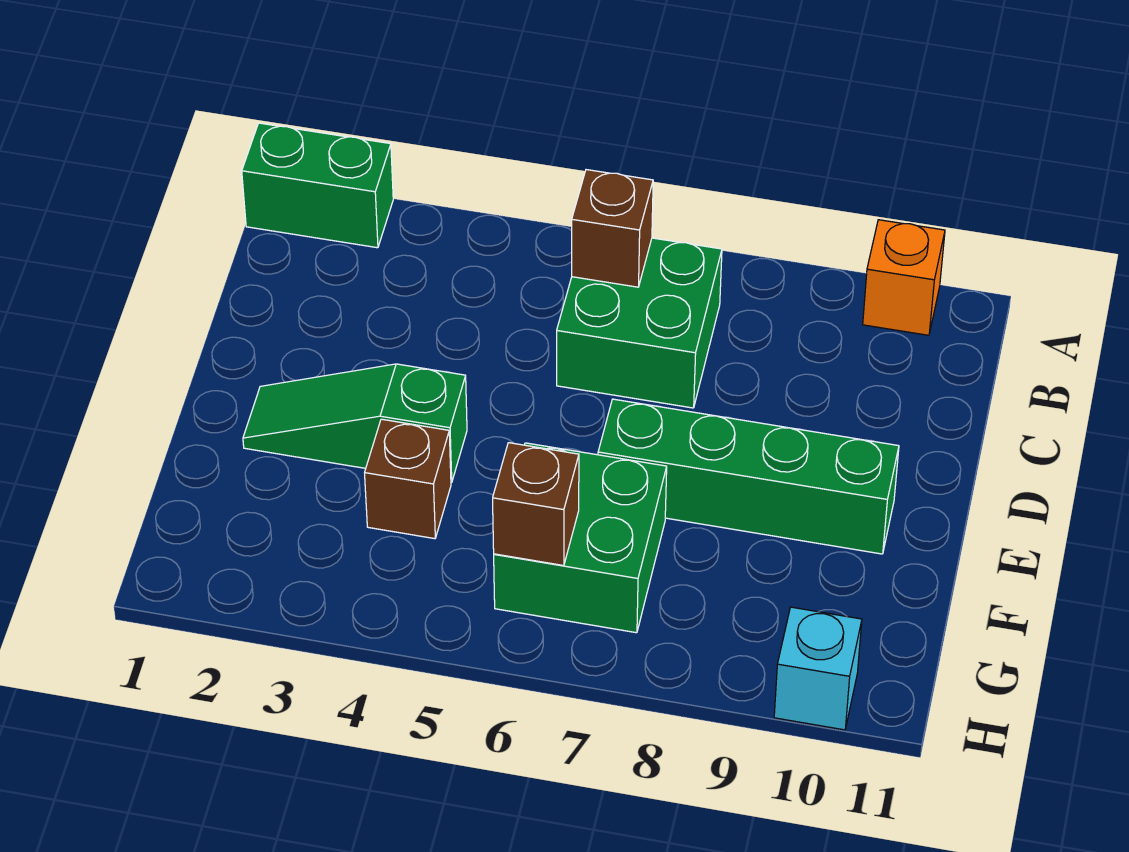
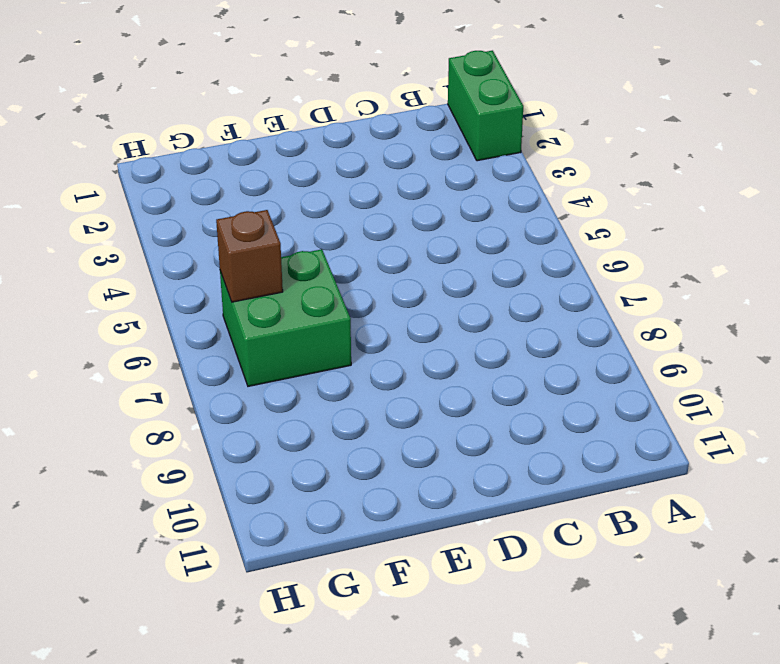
none -> orange brick A10 level 1
none -> green brick B6:C7 level 1

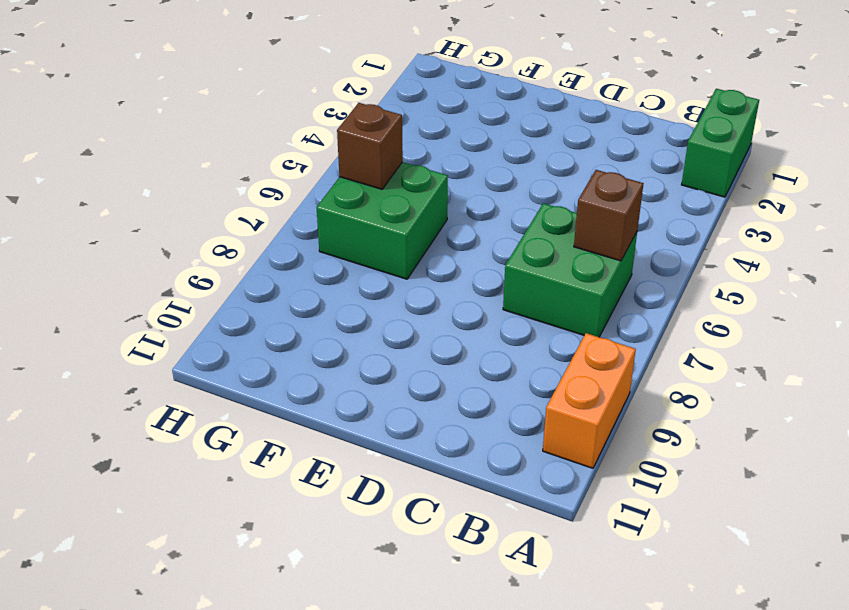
orange brick A9:A10 level 1 -> orange brick A10 level 1
none -> green slope E2:E4 level 1 top 4
none -> green brick E7:E10 level 1

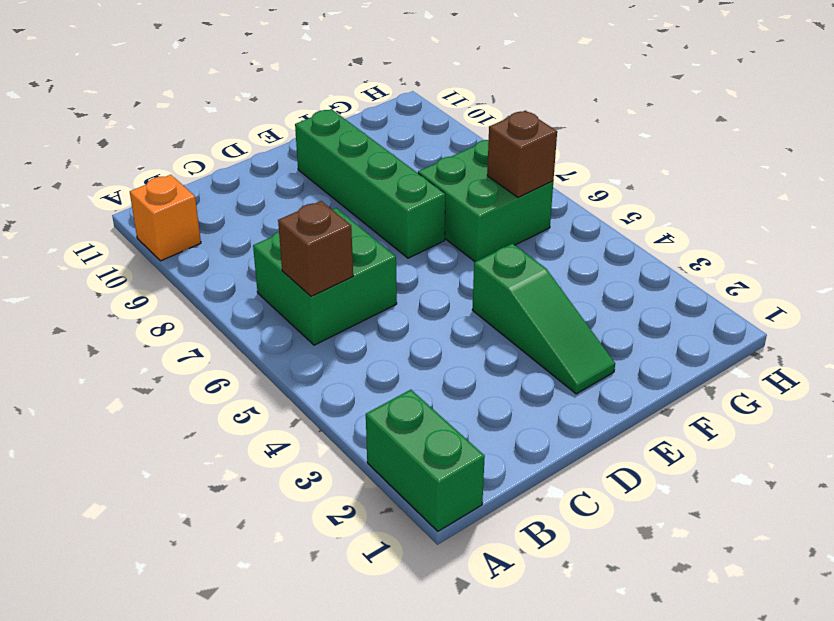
none -> brown brick F4 level 1
none -> cyan brick H10 level 1

